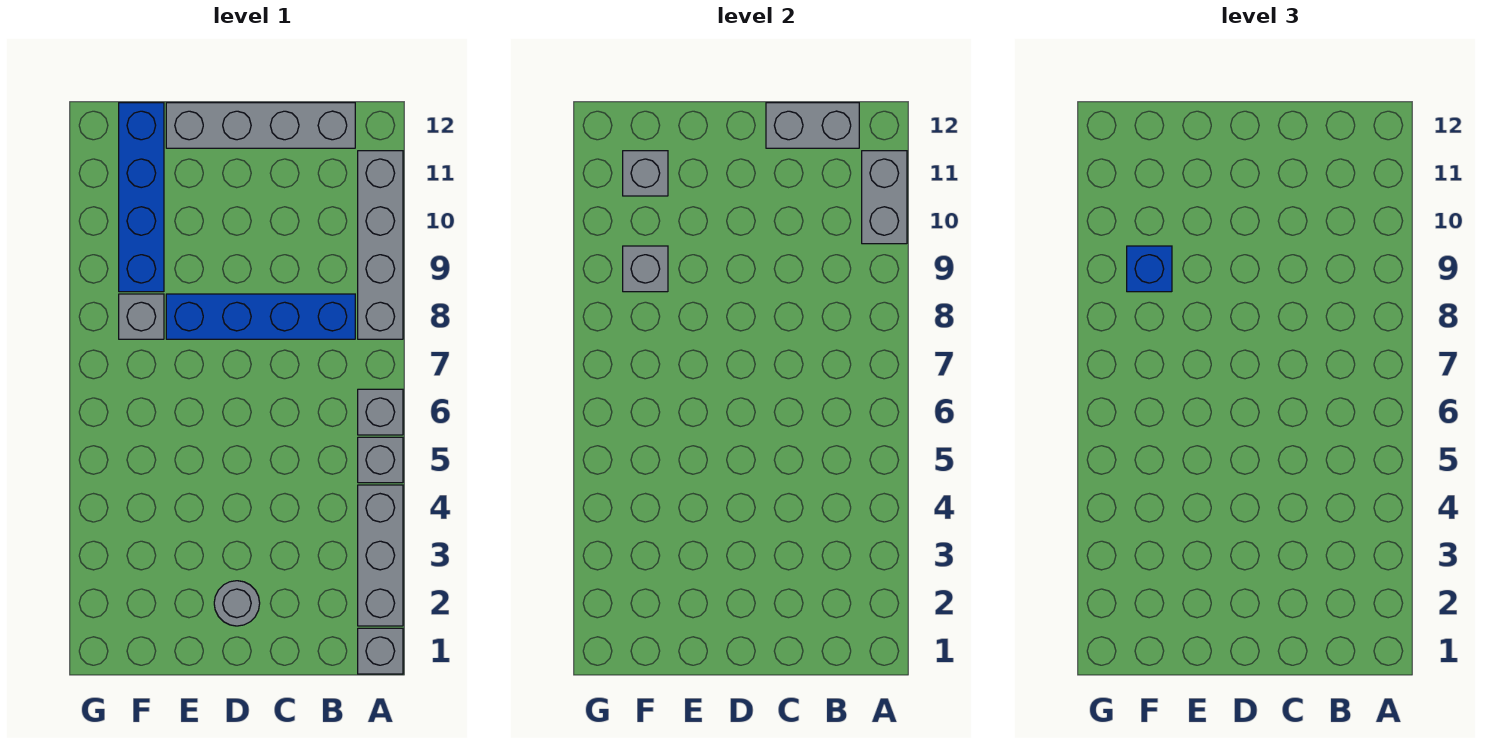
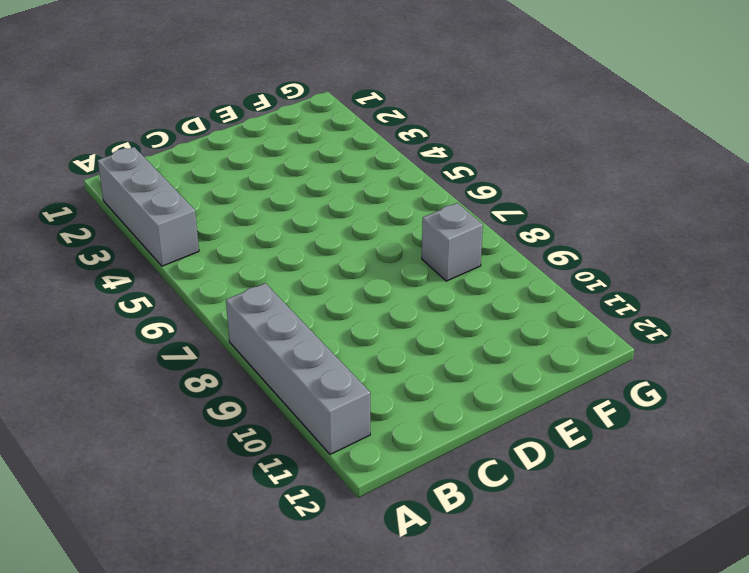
none -> grey brick A1 level 1
none -> grey brick A5 level 1
none -> grey brick A6 level 1

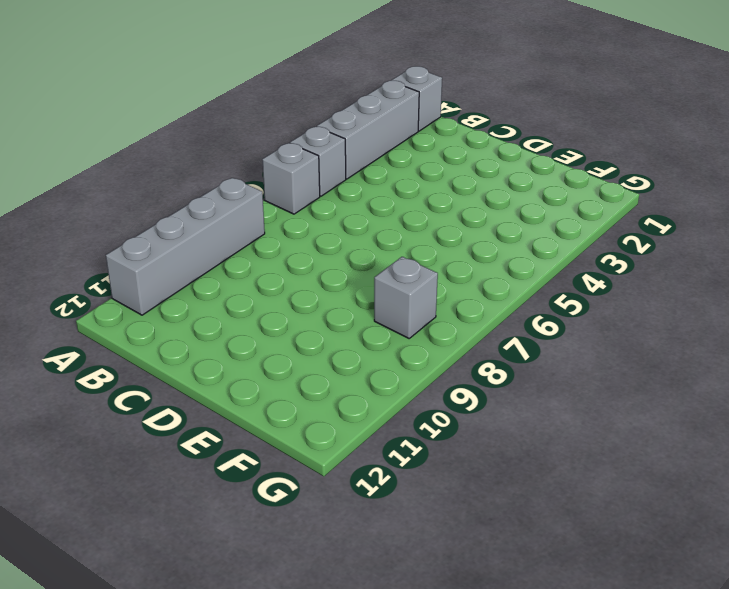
none -> blue brick B8:E8 level 1
none -> grey brick B12:E12 level 1
none -> grey round brick D2 level 1

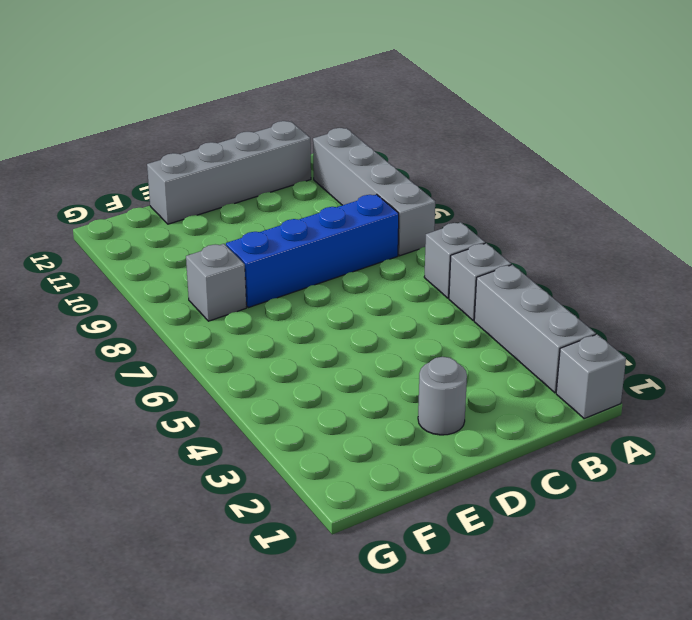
none -> blue brick F9:F12 level 1
none -> grey brick A10:A11 level 2
none -> grey brick B12:C12 level 2

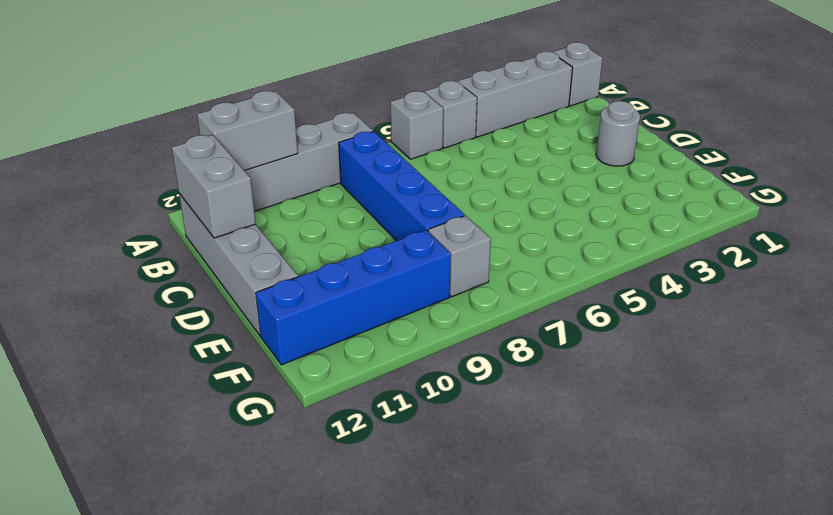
none -> grey brick F9 level 2
none -> grey brick F11 level 2
none -> blue brick F9 level 3

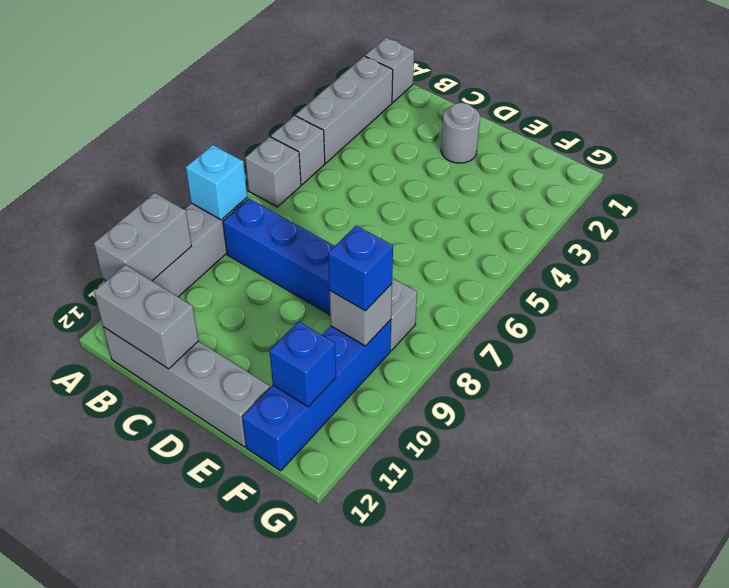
cyan brick A8 level 2 -> none
blue brick F11 level 2 -> grey brick F11 level 2

